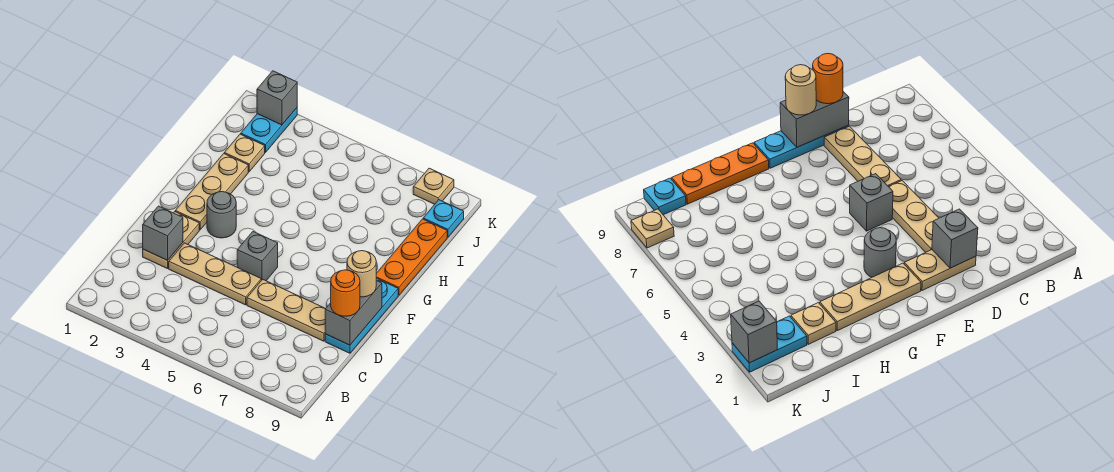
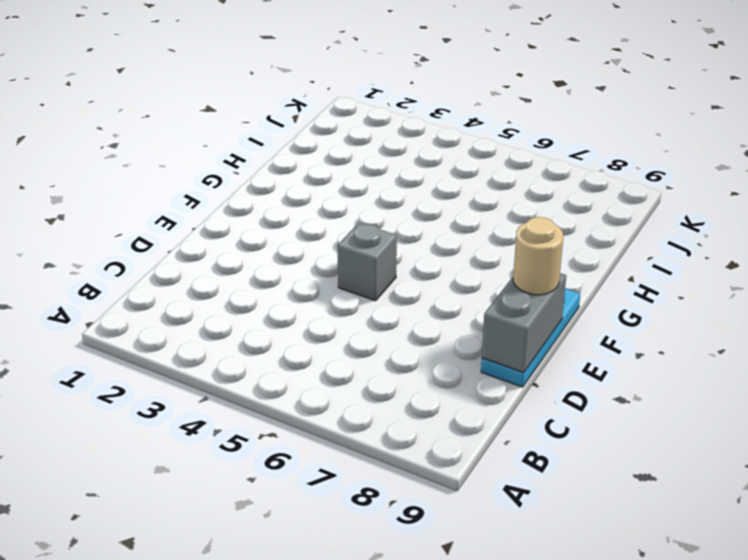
none -> tan plate D2:E2 level 1
none -> tan plate D3:D5 level 1
none -> tan plate D6:D8 level 1

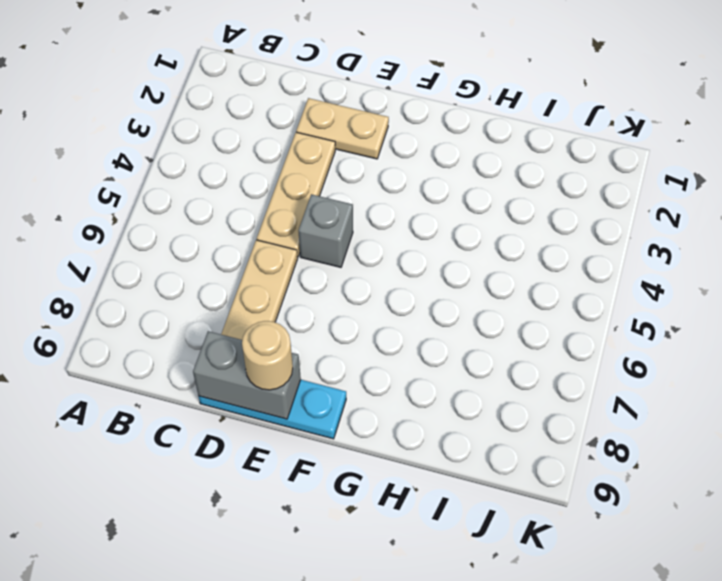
none -> tan plate F2:H2 level 1
none -> grey round brick F3 level 1
none -> orange plate G9:I9 level 1

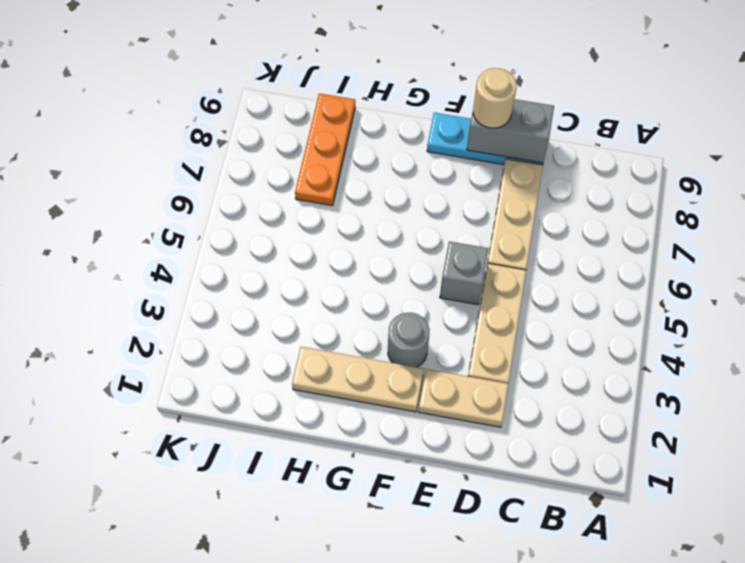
orange plate I7:I9 level 1 -> orange plate G9:I9 level 1
none -> tan plate I2 level 1
none -> cyan plate J2:K2 level 1
none -> cyan plate J9 level 1

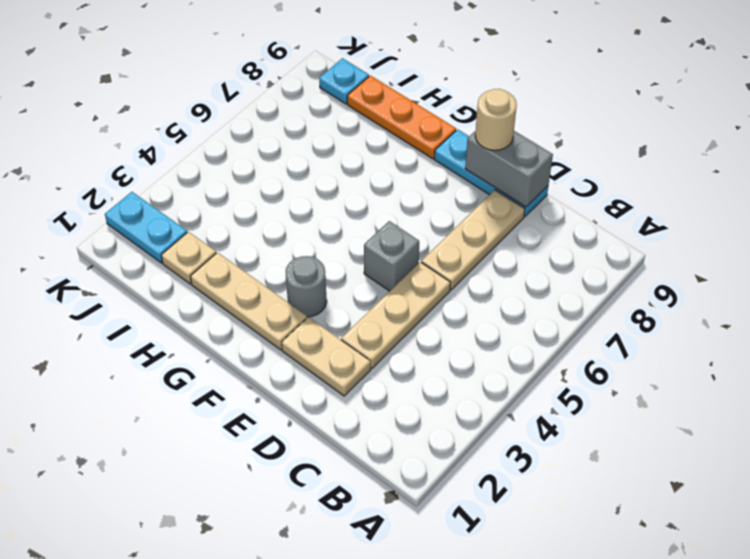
none -> tan plate K8 level 1
none -> grey brick D2 level 2
none -> grey brick K2 level 2

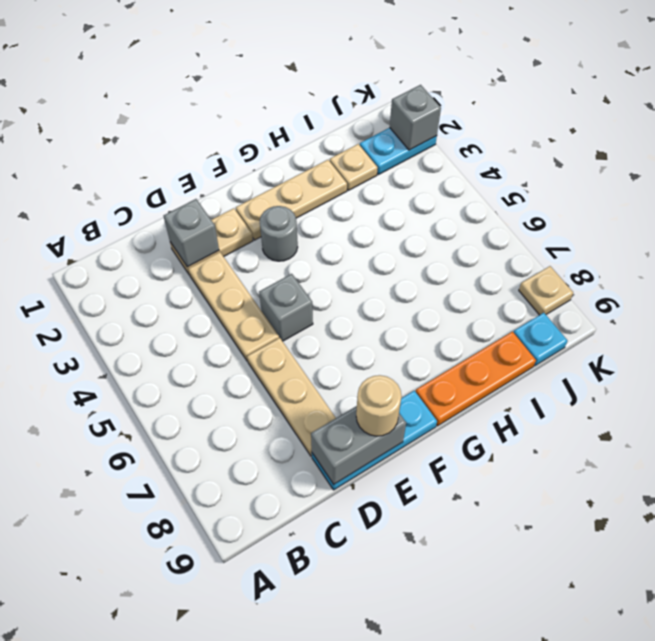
none -> orange round brick D9 level 3

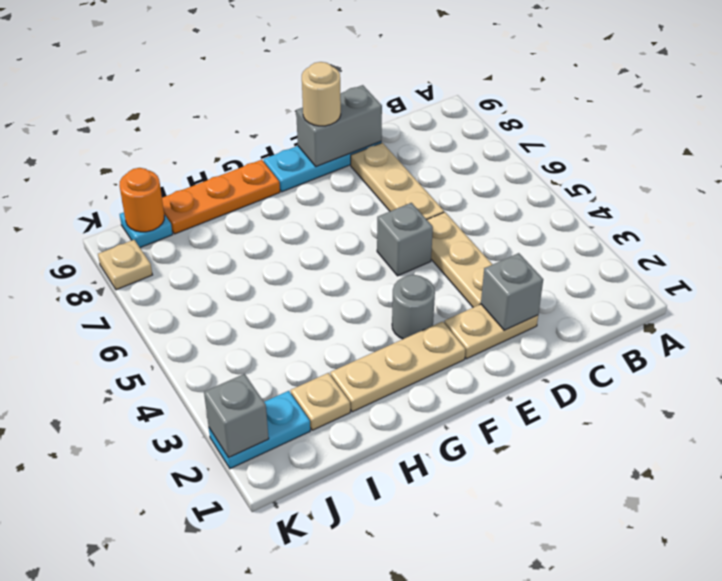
orange round brick J9 level 2 -> orange round brick D9 level 3

